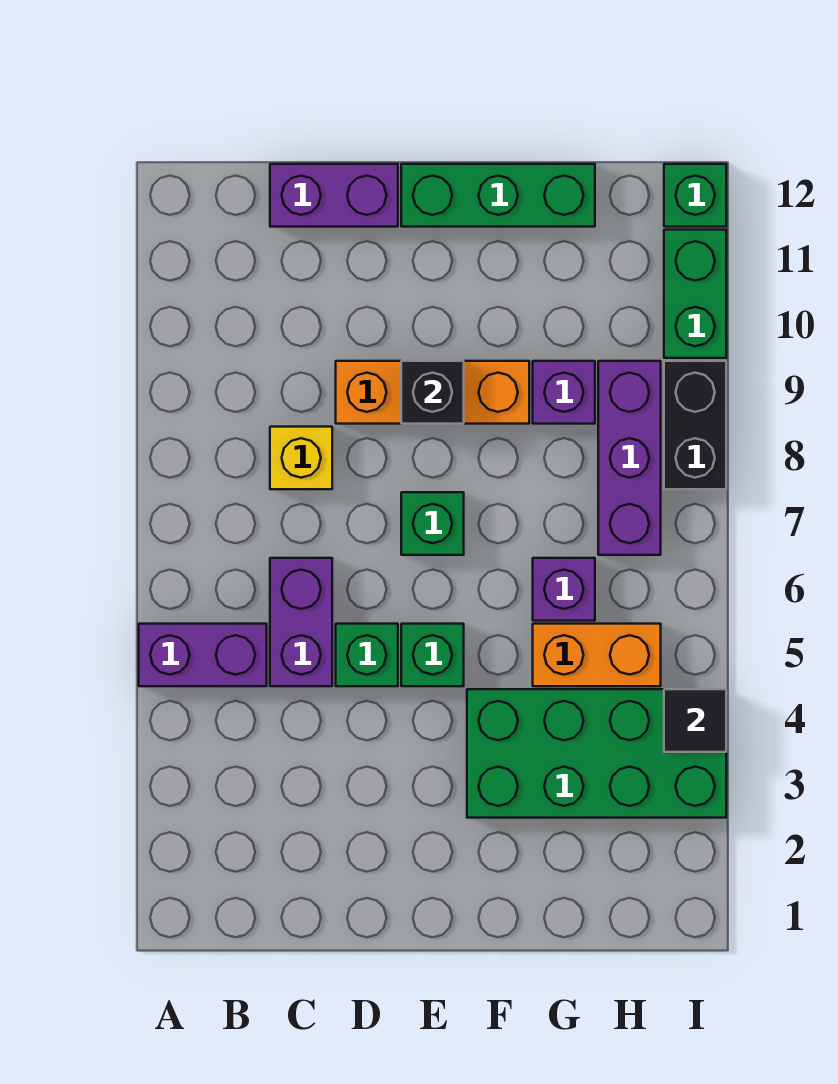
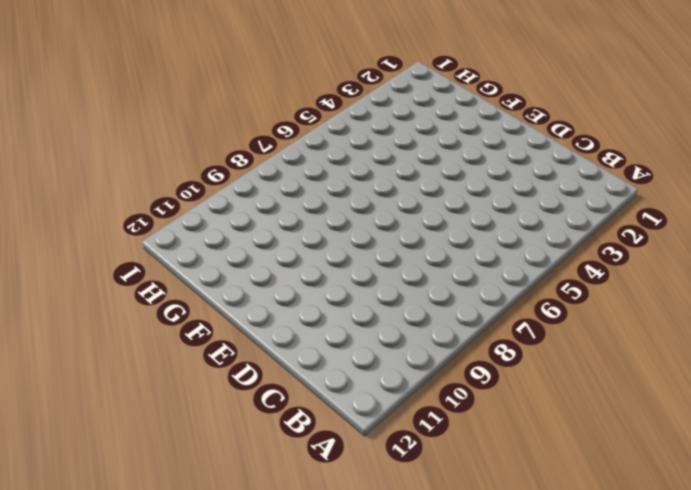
none -> purple brick A5:B5 level 1
none -> purple brick C5:C6 level 1
none -> yellow brick C8 level 1

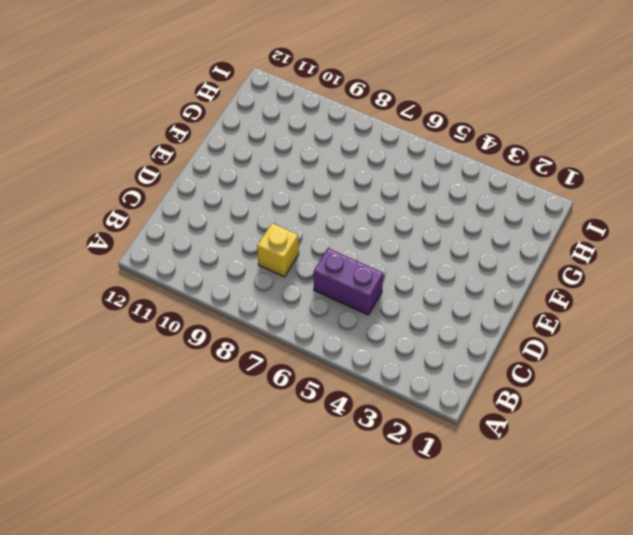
none -> purple brick A5:B5 level 1
none -> purple brick C12:D12 level 1
none -> green brick D5 level 1

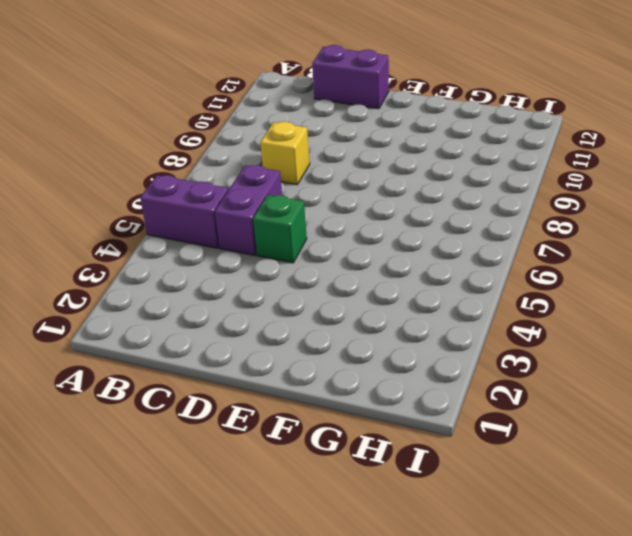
none -> orange brick D9:F9 level 1
none -> green brick E5 level 1
none -> green brick E7 level 1

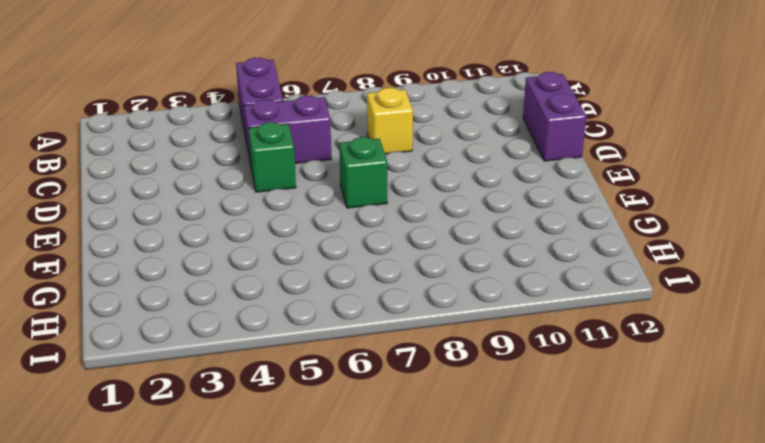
none -> orange brick D9:F9 level 1
none -> green brick E5 level 1
none -> green brick E12:G12 level 1

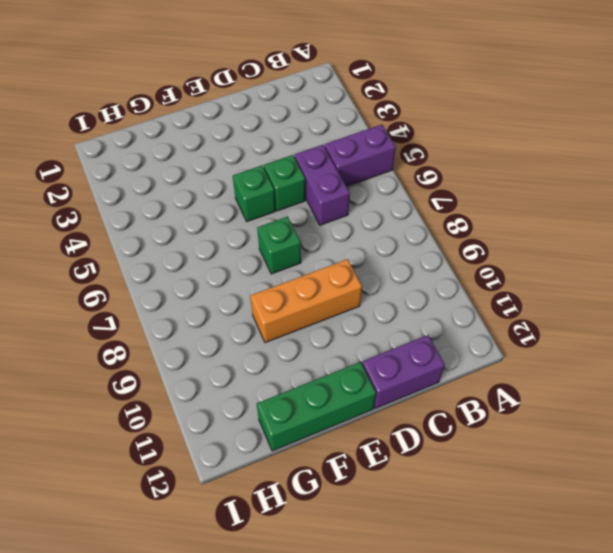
none -> yellow brick C8 level 1
none -> green brick F3:I4 level 1
none -> orange brick G5:H5 level 1

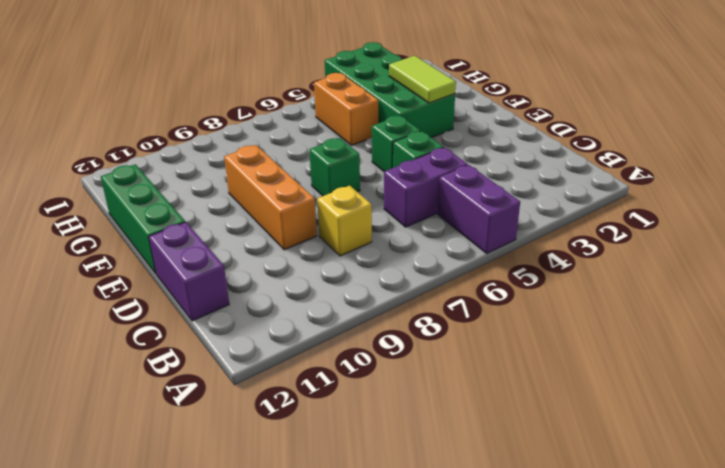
lime tile F3:G3 level 2 -> none
none -> purple brick G6 level 1
none -> purple brick G9 level 1
none -> purple brick H7:H9 level 1

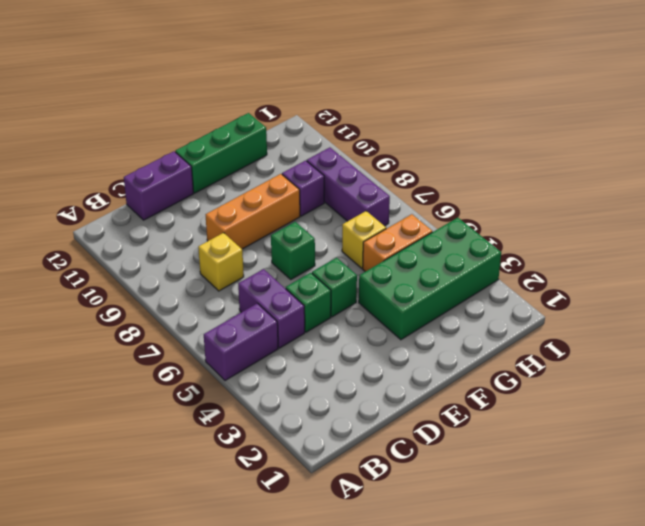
yellow brick G6 level 1 -> purple brick G6 level 1
none -> black brick I8:I9 level 1
none -> green brick I10:I11 level 1
none -> green brick I12 level 1

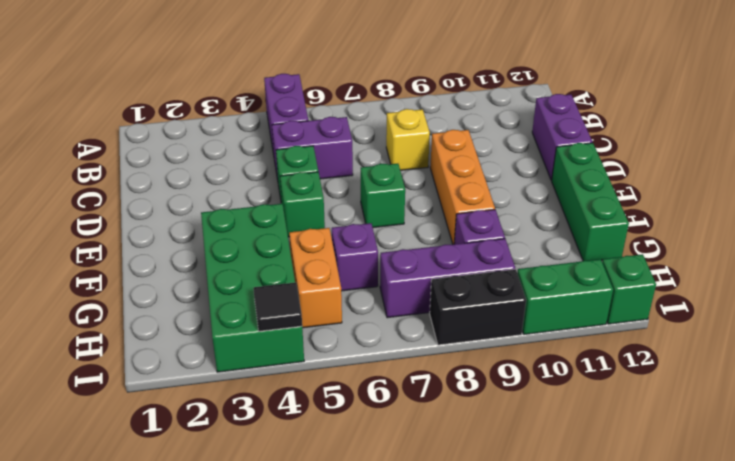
none -> black brick E9 level 2

